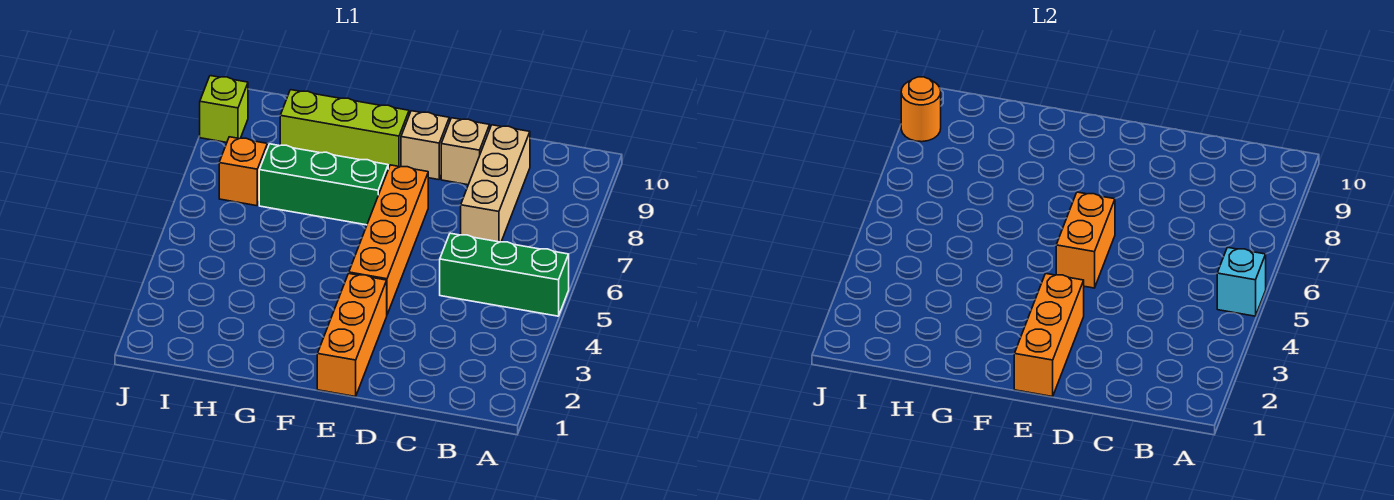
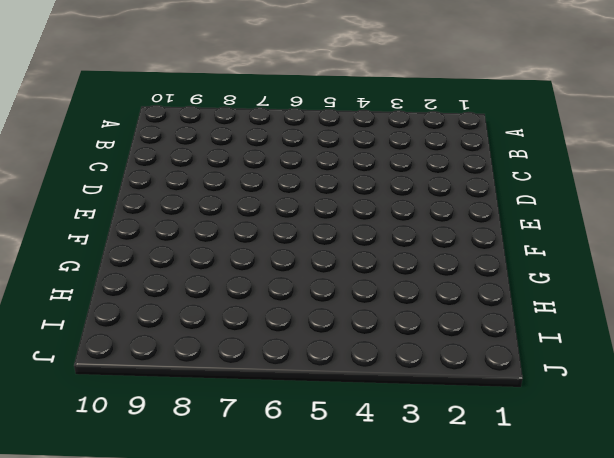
none -> green brick A5:C5 level 1
none -> tan brick C7:C9 level 1
none -> tan brick D9 level 1

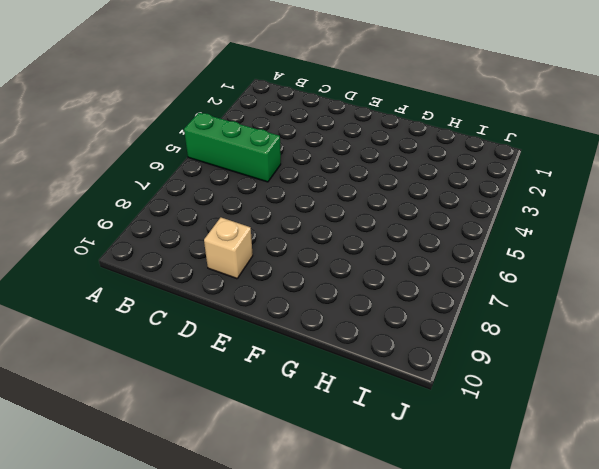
none -> tan brick C7:C9 level 1
none -> orange brick E1:E3 level 1
none -> orange brick E4:E7 level 1

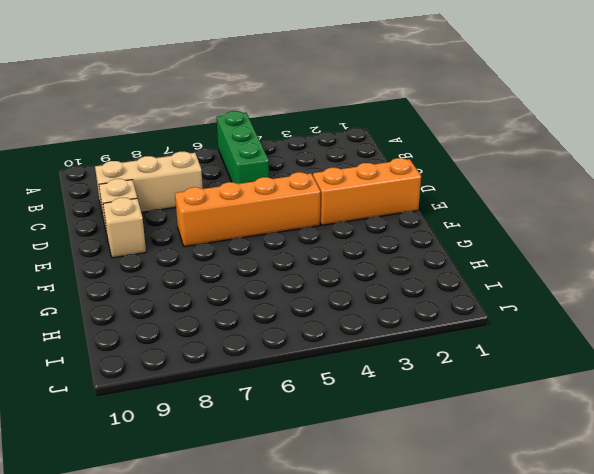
none -> green brick F7:H7 level 1
none -> lime brick F9:H9 level 1
none -> orange brick I7 level 1

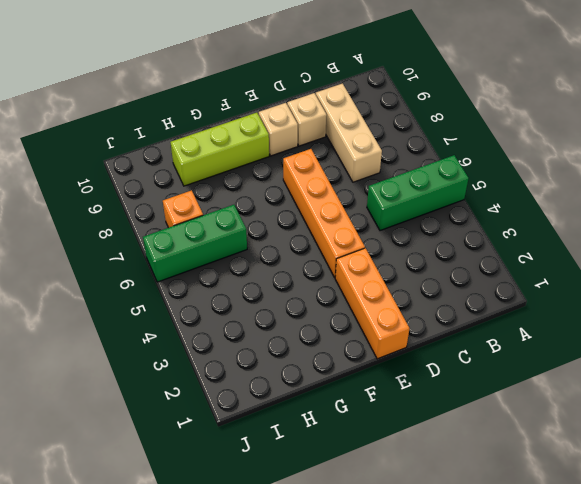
green brick H6:J6 level 1 -> green brick F7:H7 level 1
none -> lime brick J9 level 1
none -> cyan brick A5 level 2
none -> orange brick E1:E3 level 2

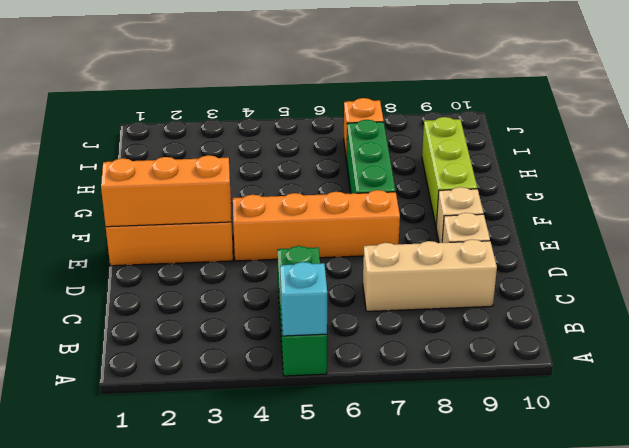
none -> lime brick J9 level 1
none -> orange brick E5:E6 level 2
none -> orange round brick J9 level 2

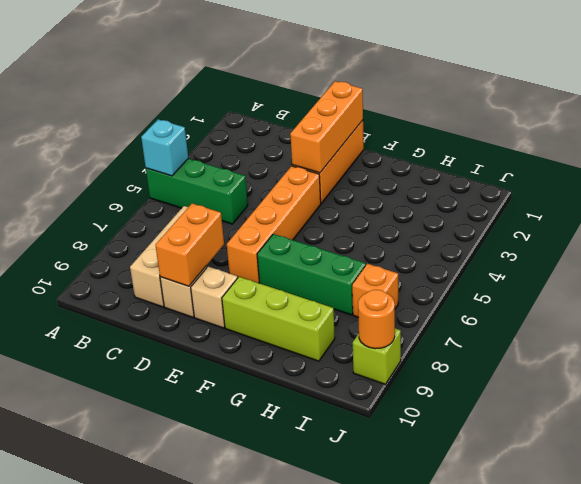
orange brick D8:D9 level 2 -> orange brick E5:E6 level 2

